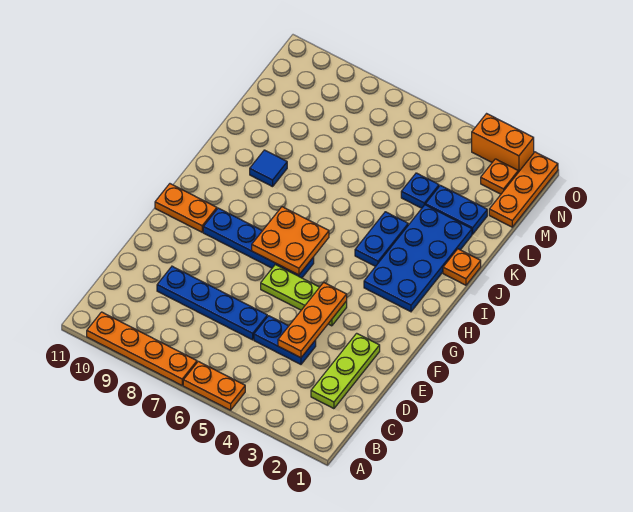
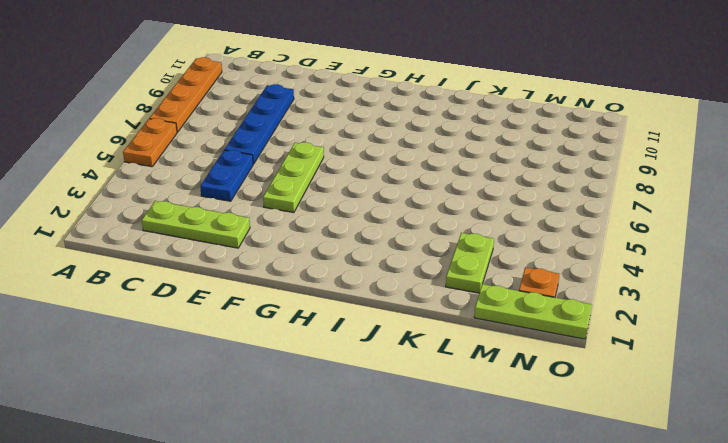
lime plate L2:L3 level 1 -> blue plate L2:L3 level 1
lime plate M1:O1 level 1 -> orange plate M1:O1 level 1
none -> blue plate G6:G9 level 1
none -> orange plate G10:G11 level 1
none -> blue plate H2:K3 level 1

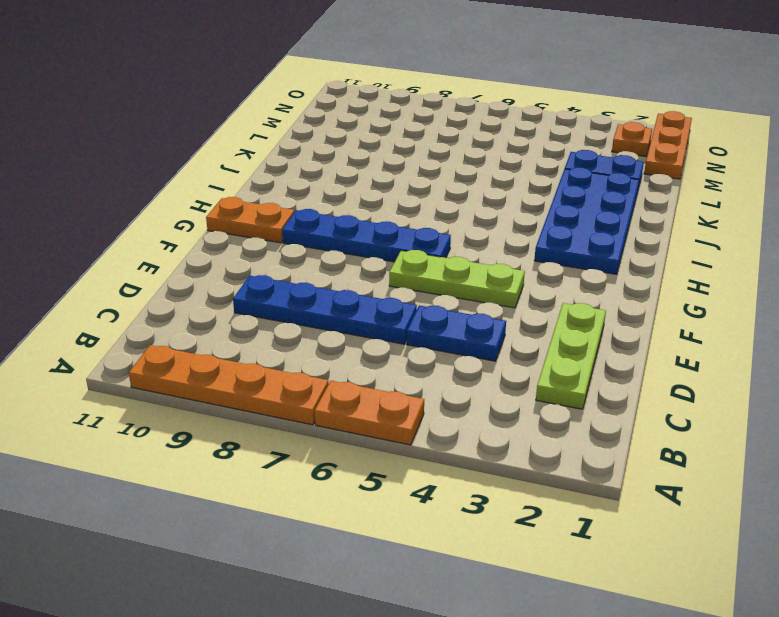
none -> blue plate I4:J4 level 1
none -> orange plate J1 level 1
none -> blue tile J9 level 1

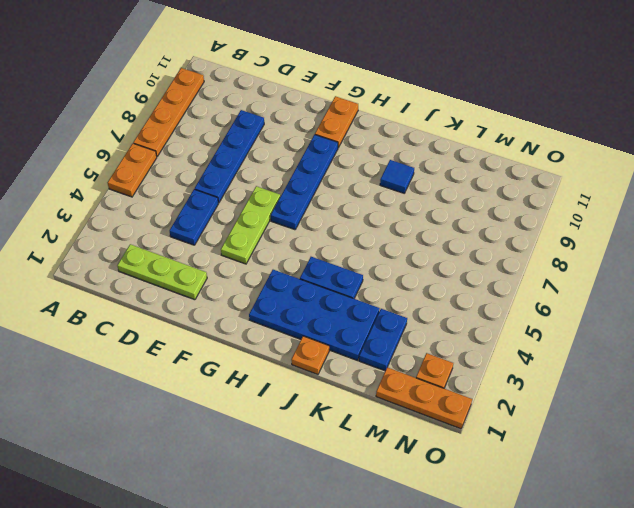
none -> blue plate L4 level 1
none -> orange brick O2:O3 level 1
none -> orange plate D4:F4 level 2

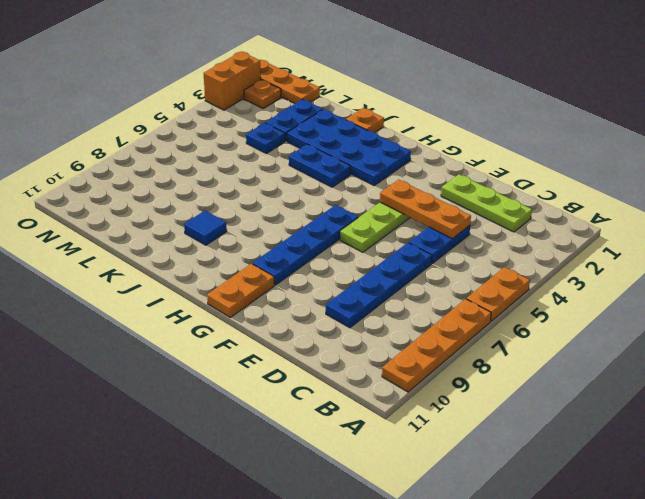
none -> orange plate G6:H7 level 2

